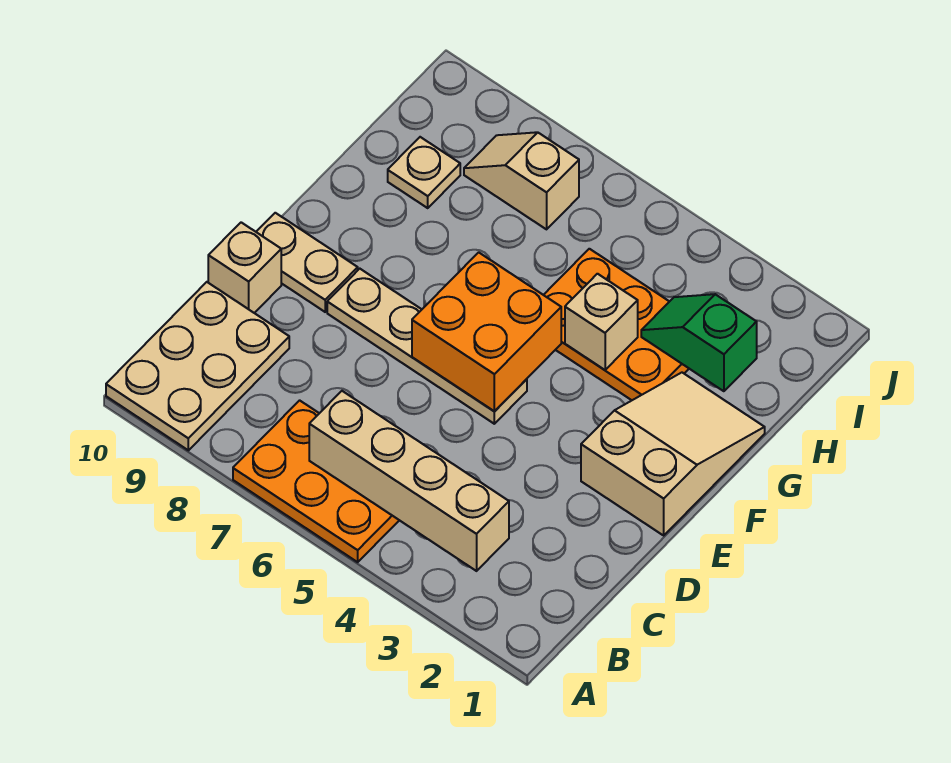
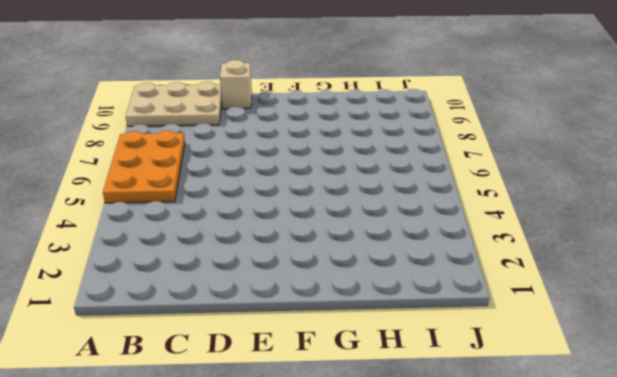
none -> tan slope E1:G2 level 1 top E
none -> tan plate E5:E8 level 1
none -> tan plate E9:E10 level 1

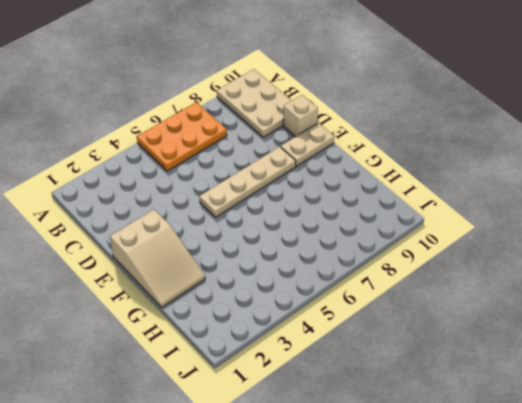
none -> orange plate G3:H5 level 1
none -> tan plate H9 level 1
none -> tan slope I7:I8 level 1 top 7

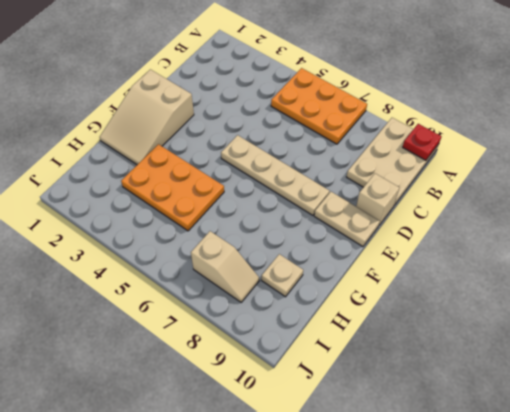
red plate A10 level 2 -> none
none -> tan brick B3:B6 level 2
none -> orange brick E5:F6 level 2
none -> tan brick G4 level 2

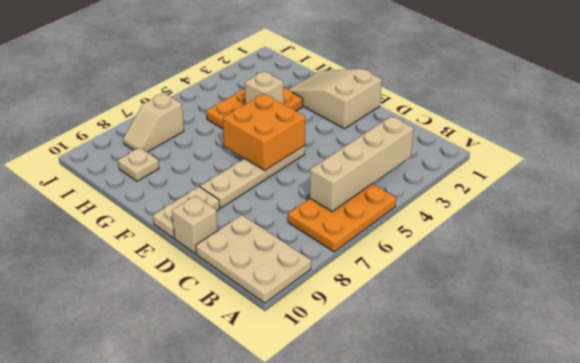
none -> green slope H2:H3 level 2 top 2

